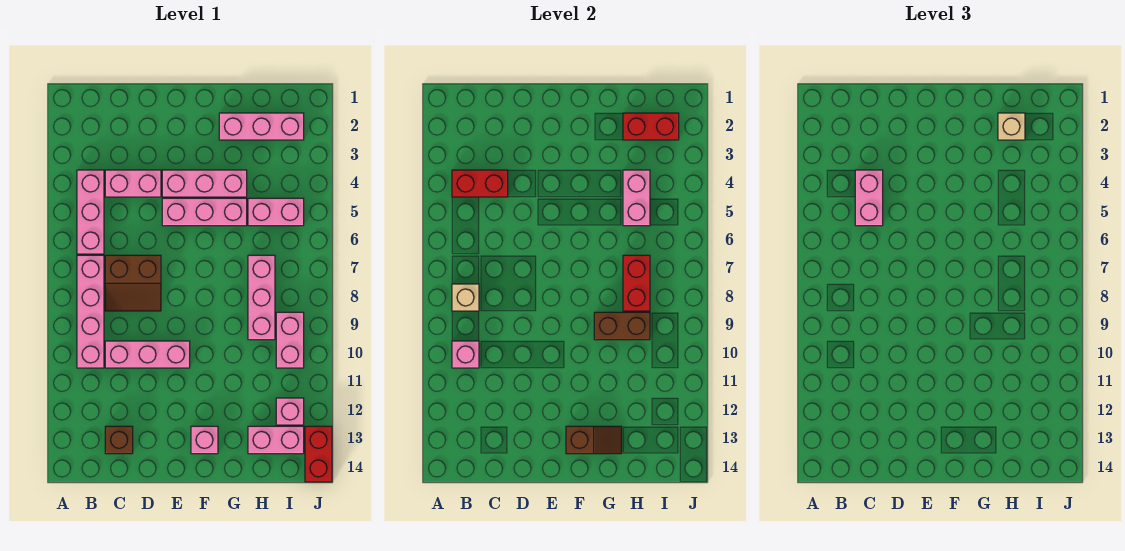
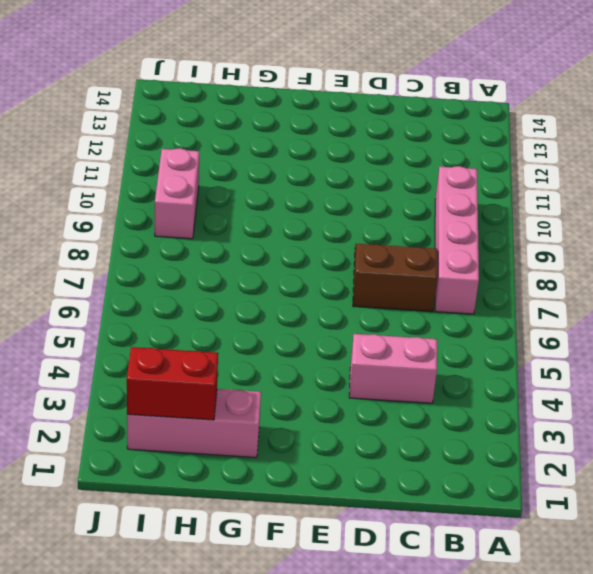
none -> pink brick B4:B6 level 1
none -> pink brick C10:E10 level 1
none -> brown brick C13 level 1

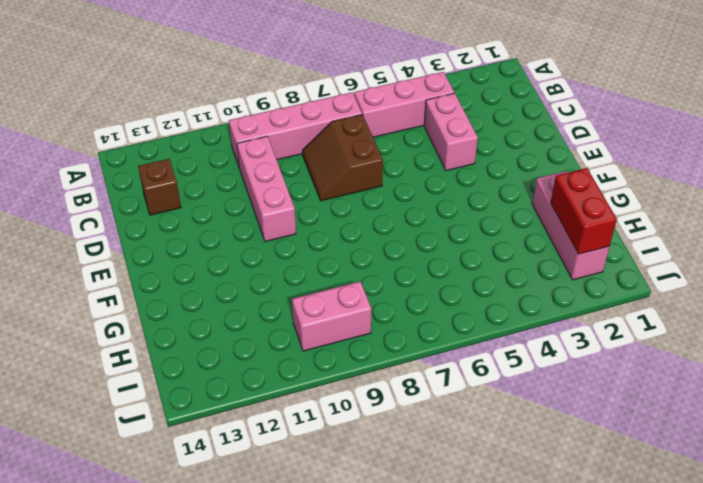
none -> pink brick E4:G4 level 1
none -> pink brick E5:G5 level 1
none -> pink brick F13 level 1

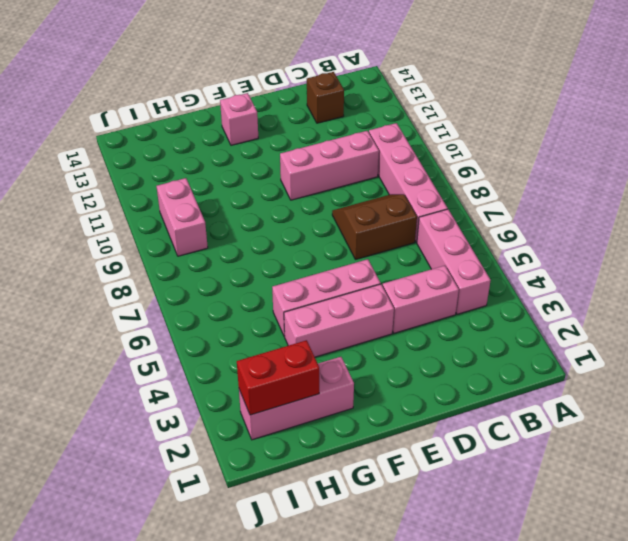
none -> pink brick H5:I5 level 1
none -> pink brick H7:H9 level 1
none -> pink brick H13:I13 level 1

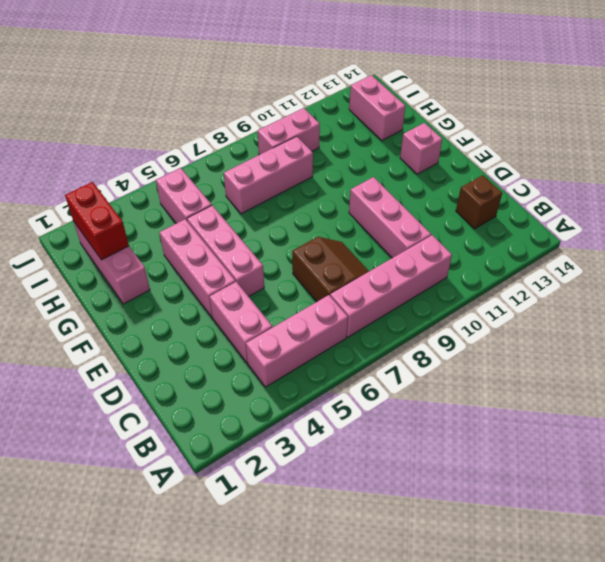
none -> pink brick I12 level 1
none -> red brick J13:J14 level 1
none -> red brick B4:C4 level 2

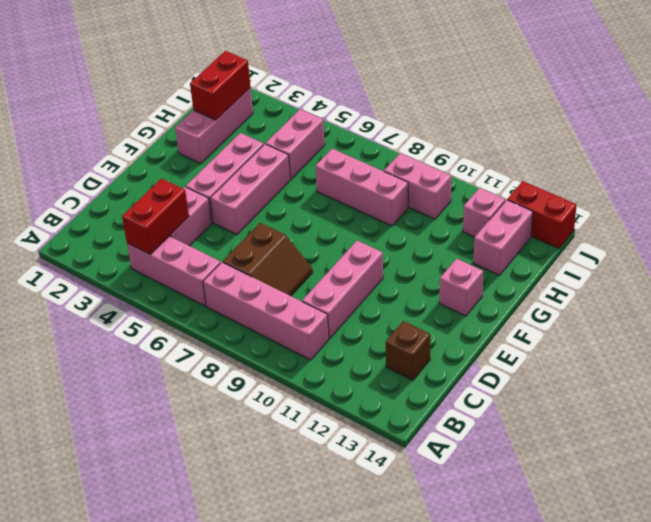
none -> tan brick B8 level 2
none -> pink brick B10 level 2
none -> brown slope F13:G13 level 2 top F

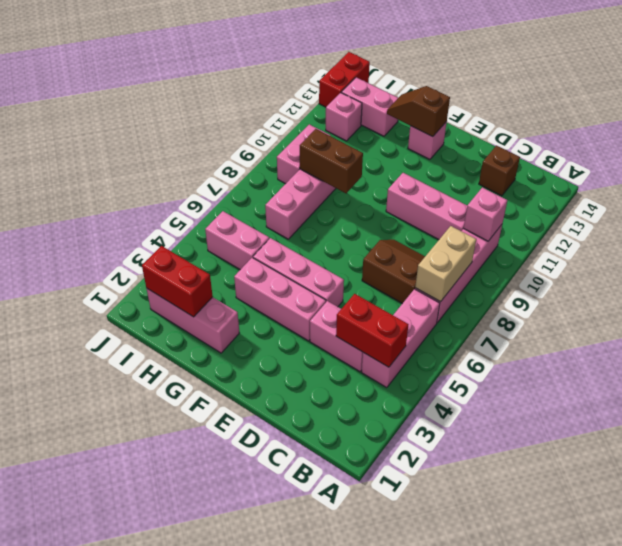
tan brick B7:B8 level 2 -> tan brick B8 level 2
none -> pink brick H4:H5 level 2
none -> red brick H7:H8 level 2
none -> pink brick C4:C5 level 3

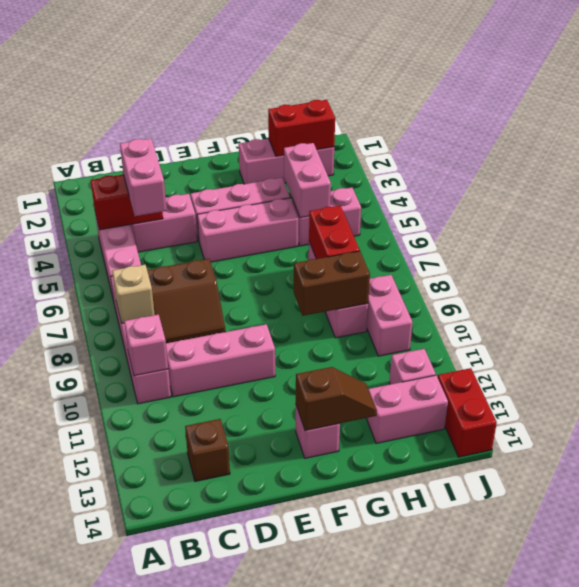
none -> tan brick H2 level 3

